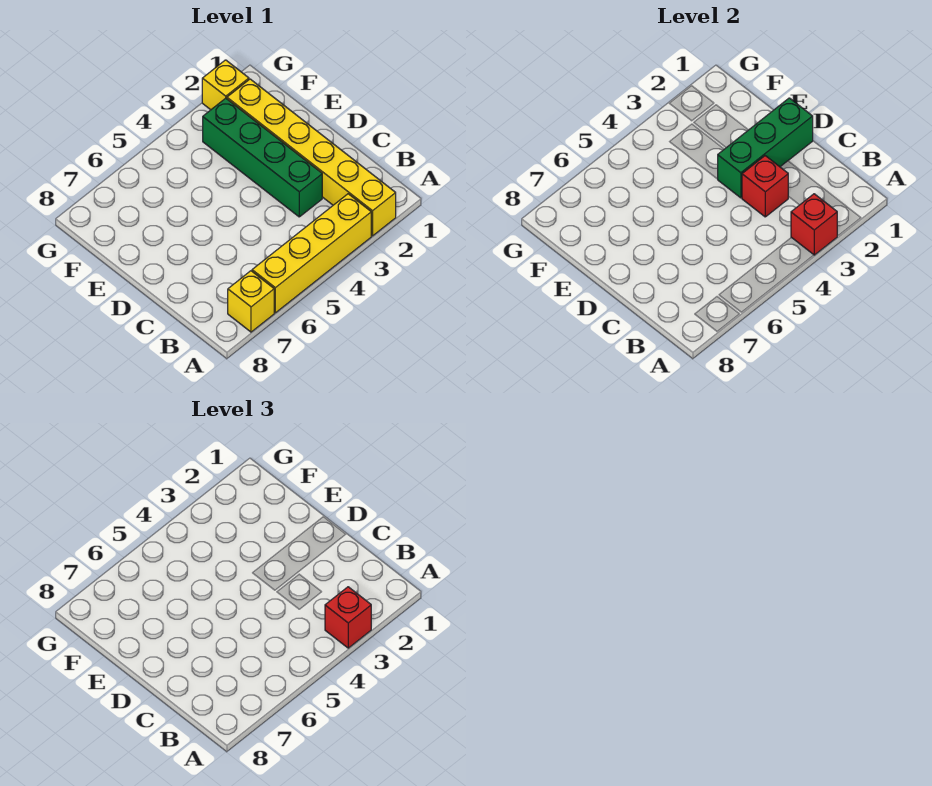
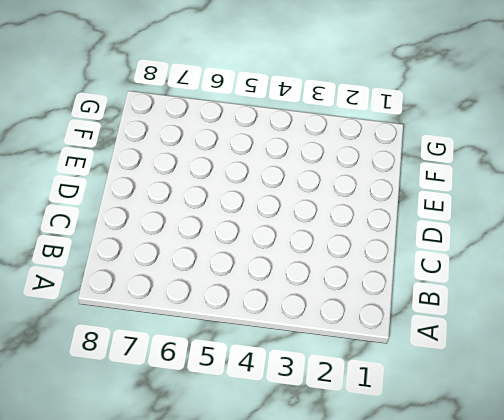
none -> yellow brick A2:F2 level 1
none -> yellow brick A3:A6 level 1

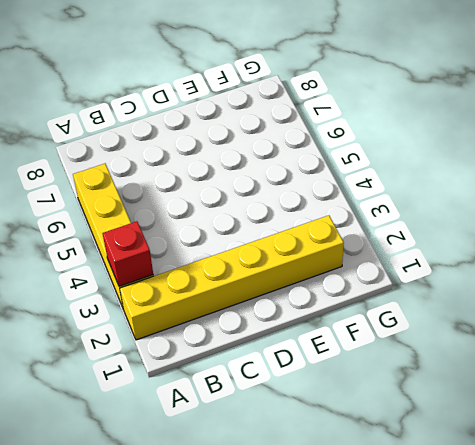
none -> yellow brick A7 level 1
none -> green brick C3:F3 level 1

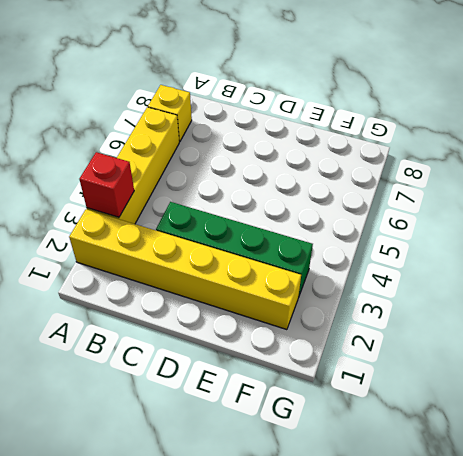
none -> yellow brick G2 level 1
none -> red brick C3 level 2

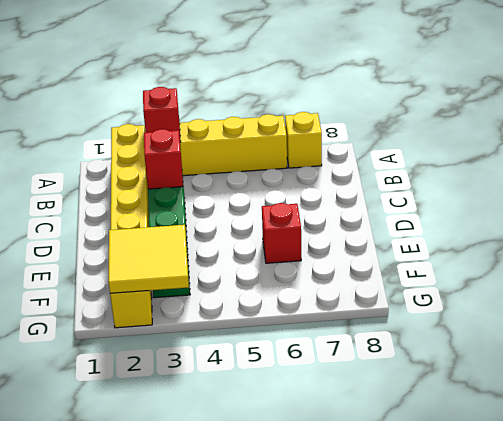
red brick E6 level 1 -> red brick A3 level 3
yellow tile F2:G3 level 2 -> none
none -> green brick D1:D3 level 2

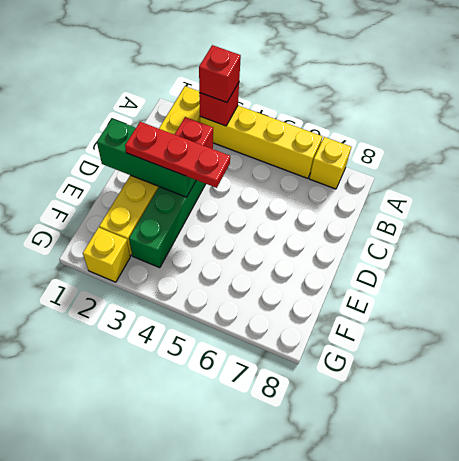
red plate D2:D4 level 3 -> none

